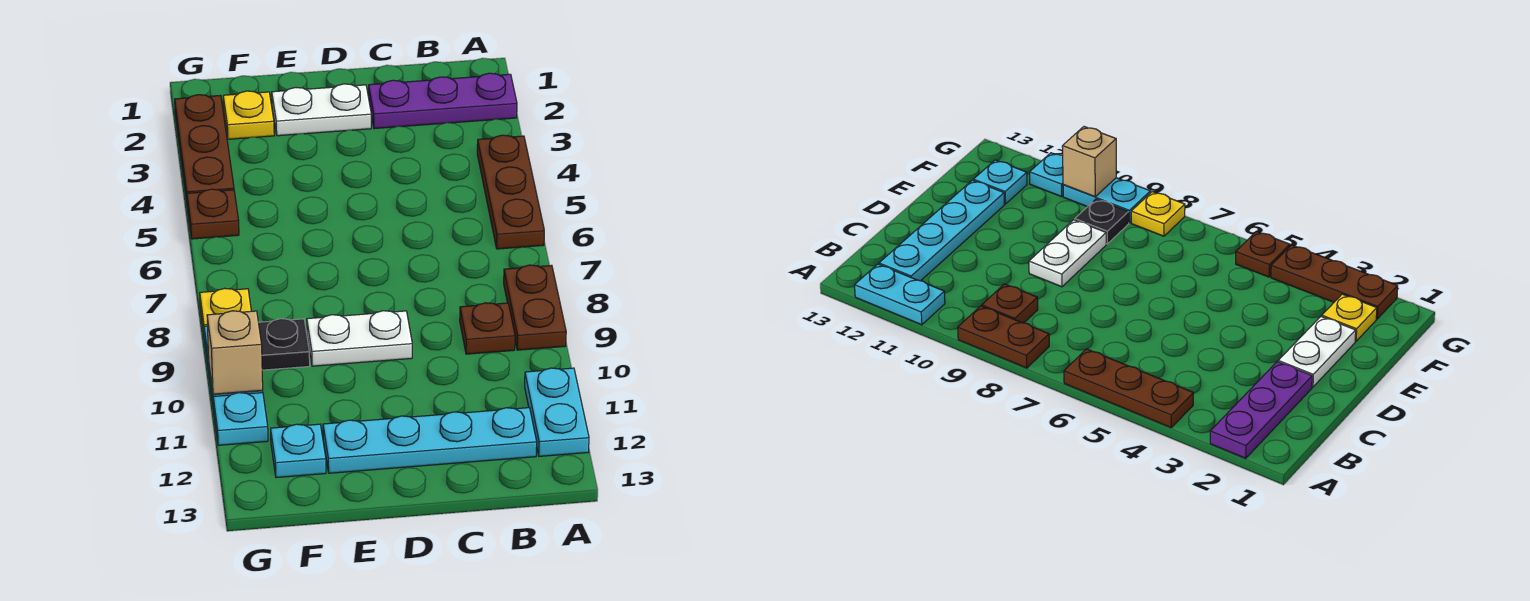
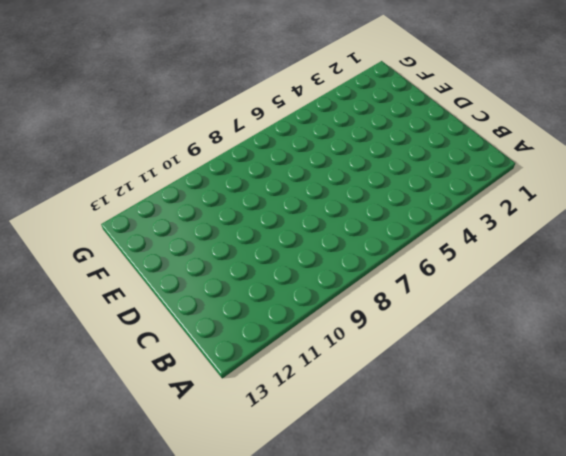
none -> purple plate A2:C2 level 1
none -> brown plate A4:A6 level 1
none -> brown plate A8:A9 level 1

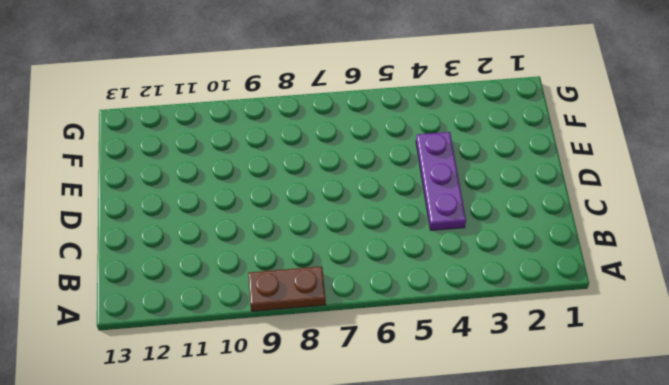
purple plate C4:E4 level 1 -> purple plate A2:C2 level 1
none -> brown plate A4:A6 level 1
none -> cyan plate A11:A12 level 1
none -> brown plate B9 level 1

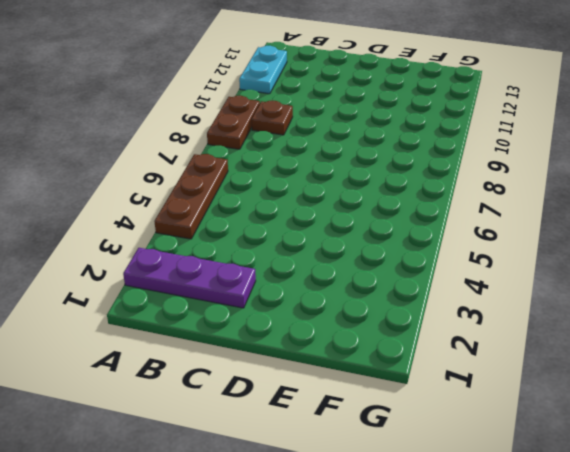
none -> cyan plate B12:E12 level 1
none -> white plate D2:E2 level 1
none -> white plate D9:E9 level 1

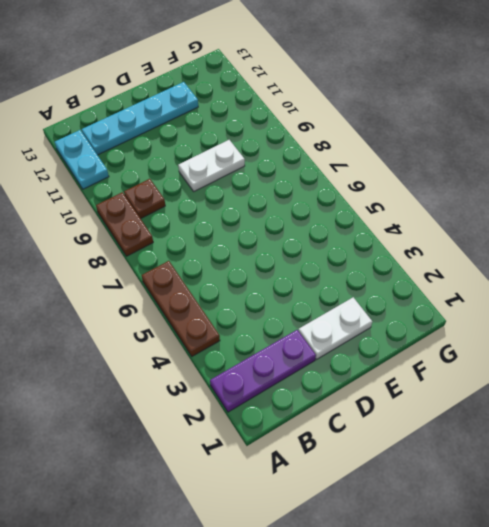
none -> yellow plate F2 level 1
none -> black plate F9 level 1
none -> cyan plate F12 level 1

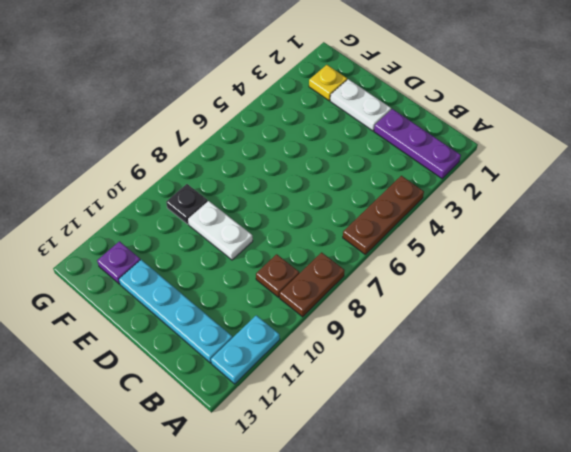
purple plate F12 level 1 -> cyan plate F12 level 1
none -> brown plate G2:G4 level 1
none -> brown plate G5 level 1
none -> yellow plate G8 level 1

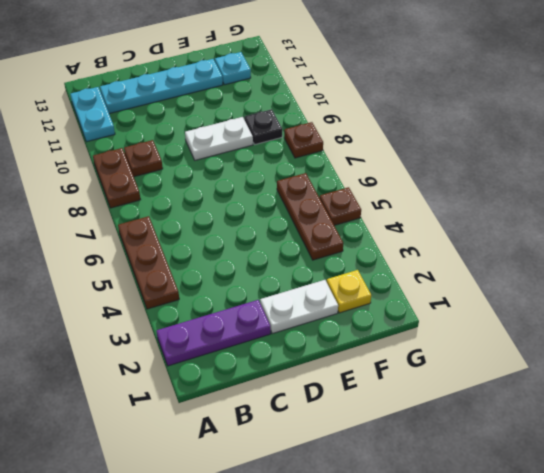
brown plate F4:F6 level 1 -> brown plate G2:G4 level 1
brown plate G8 level 1 -> yellow plate G8 level 1
none -> cyan plate G9:G10 level 1
none -> cyan plate G11 level 1
none -> tan brick G10 level 2

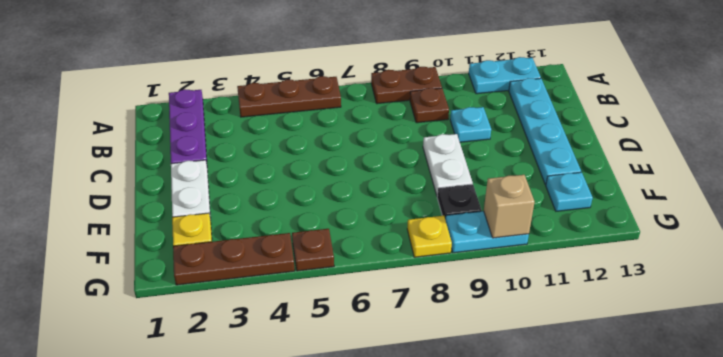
cyan plate C10 level 1 -> cyan plate G11 level 1

